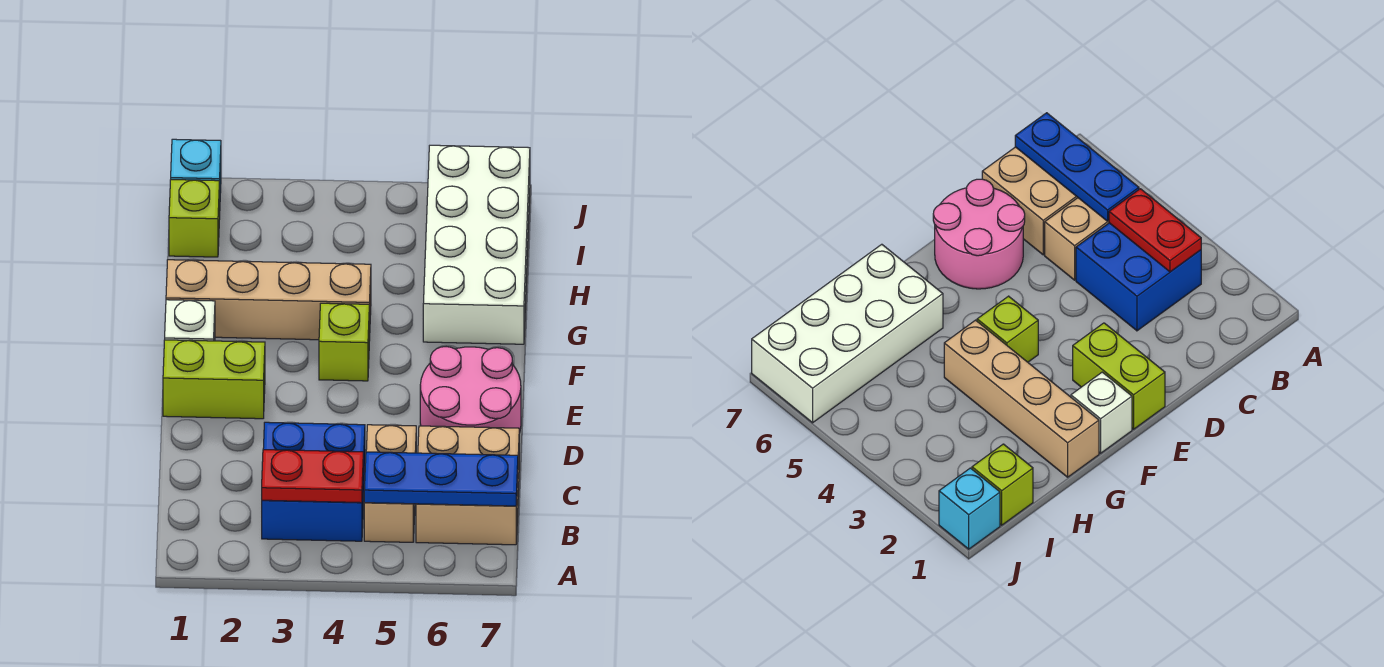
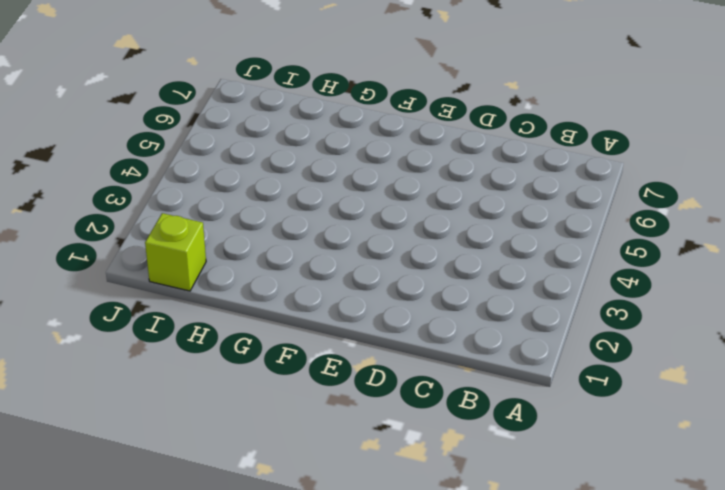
none -> blue brick B3:C4 level 1
none -> tan brick B5:C5 level 1
none -> tan brick B6:C7 level 1

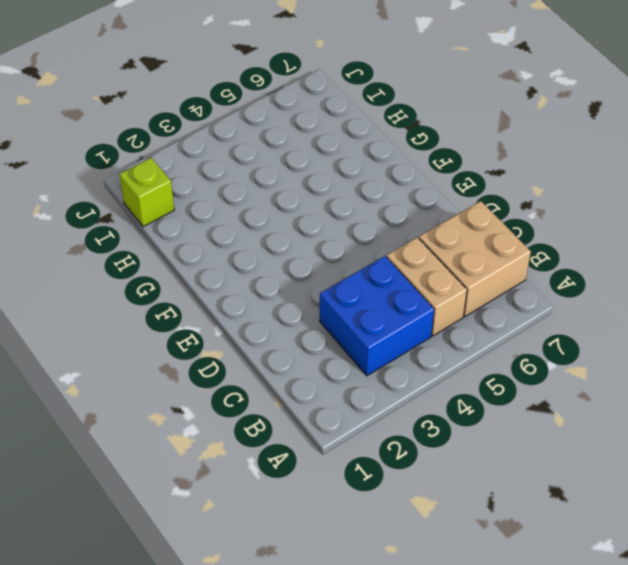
none -> pink round brick D6:E7 level 1
none -> lime brick E1:E2 level 1
none -> white brick F1 level 1

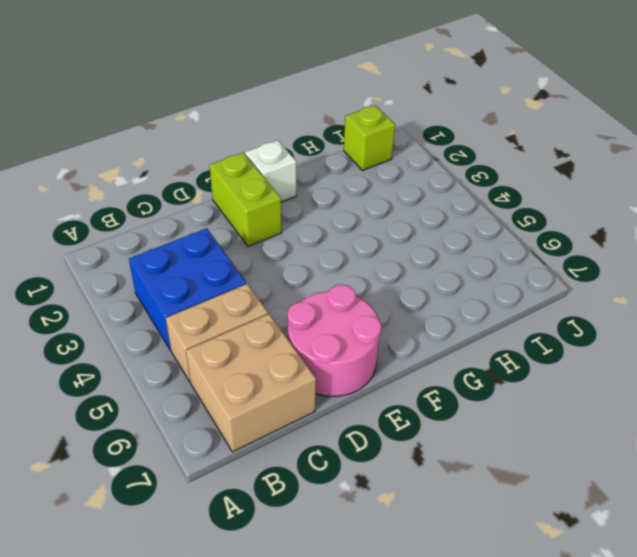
none -> lime brick F4 level 1
none -> tan brick G1:G4 level 1
none -> white brick G6:J7 level 1

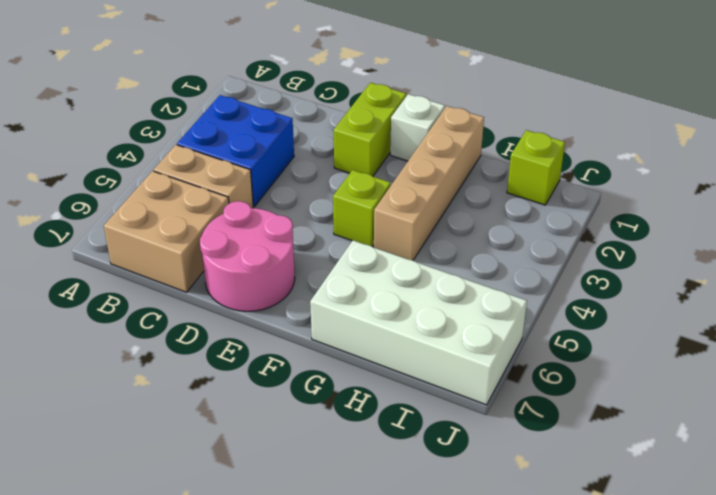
none -> cyan brick J1 level 1
none -> red plate B3:B4 level 2
none -> blue plate B5:B7 level 2

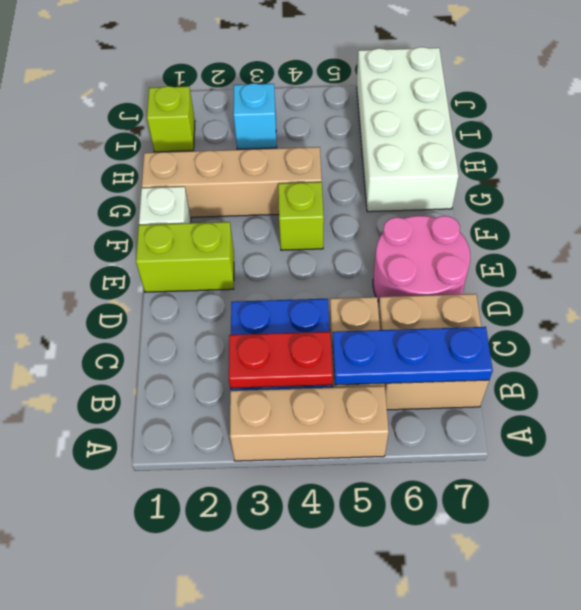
tan brick A3:A5 level 1 -> none
cyan brick I3 level 1 -> cyan brick J1 level 1

